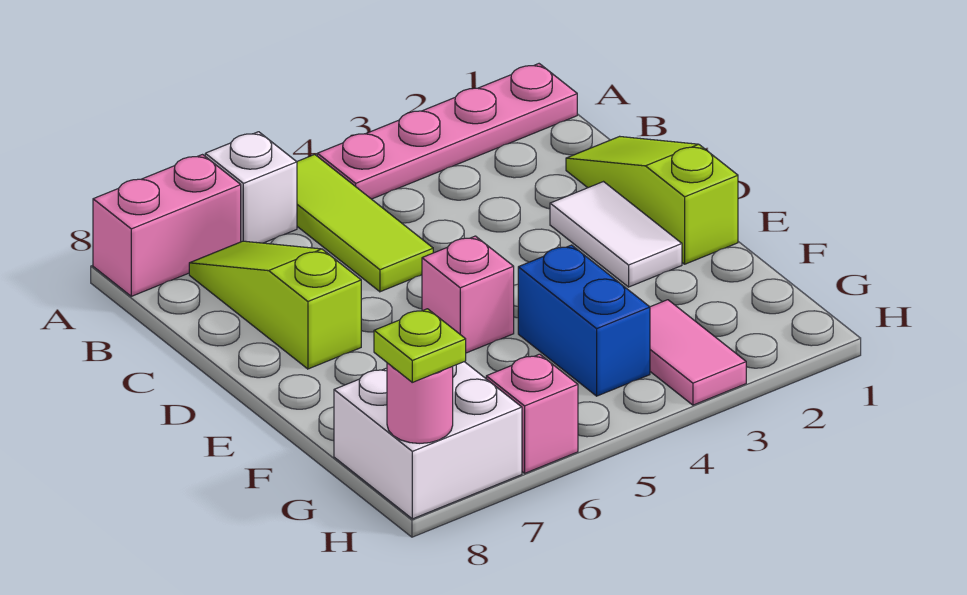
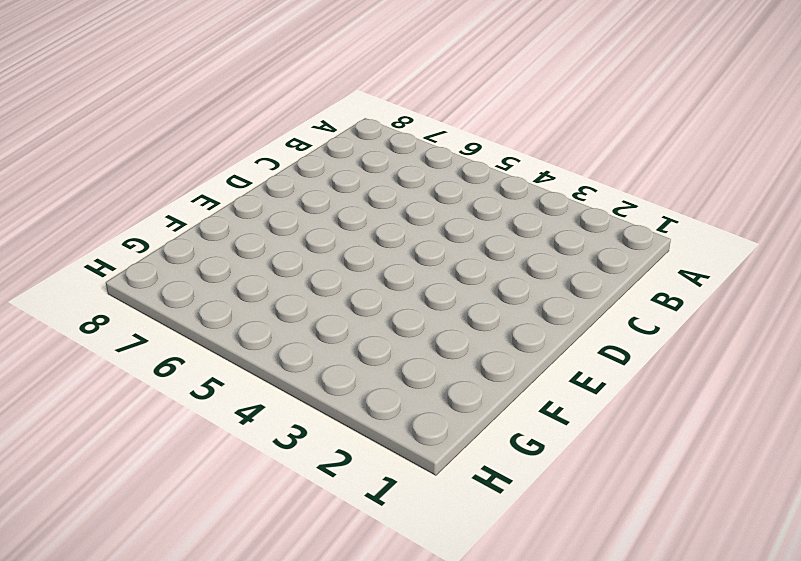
none -> pink plate A1:A4 level 1
none -> lime tile A5:C5 level 1
none -> white brick A6 level 1

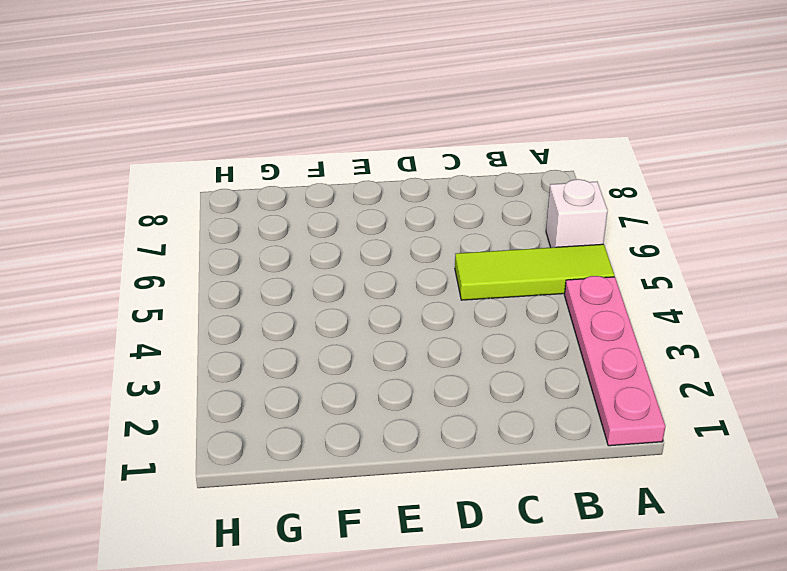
none -> pink brick A7:A8 level 1
none -> lime slope B7:D7 level 1 top D
none -> lime slope C1:E1 level 1 top E

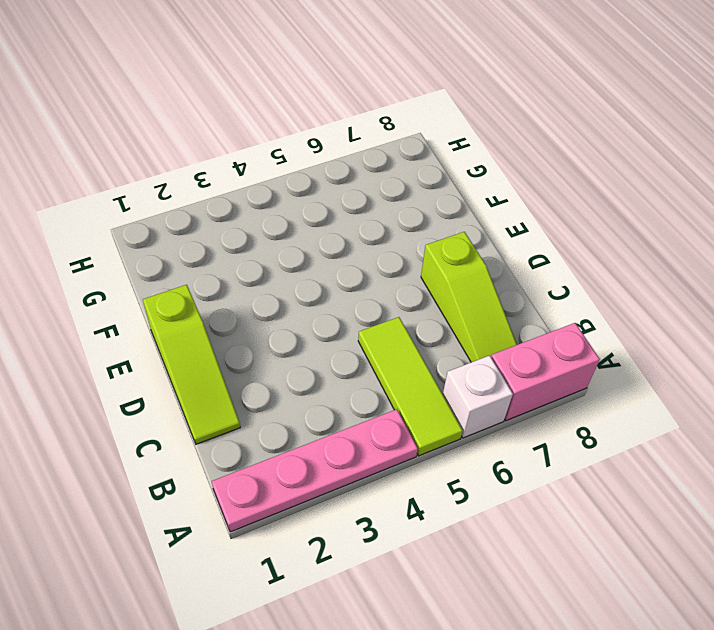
none -> white tile D2:E2 level 1
none -> pink brick E5 level 1
none -> blue brick F4:G4 level 1

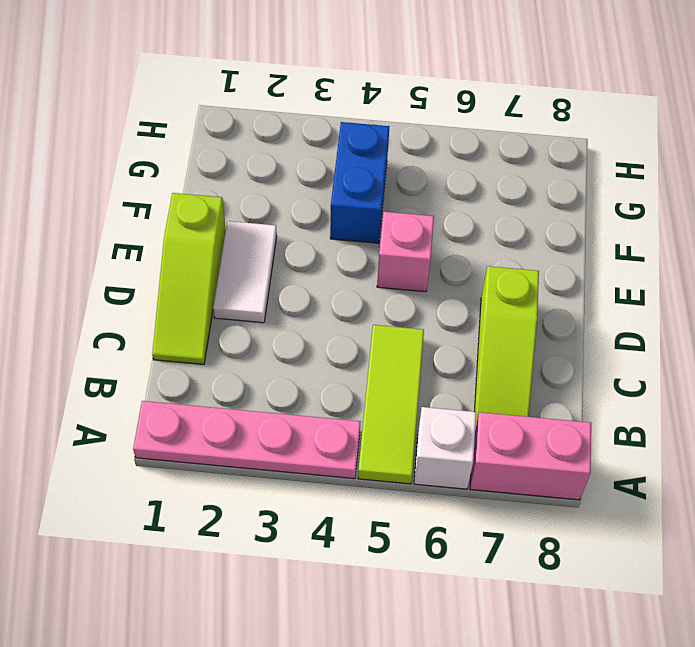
none -> pink tile G3:H3 level 1
none -> white brick G7:H8 level 1
none -> pink brick H6 level 1

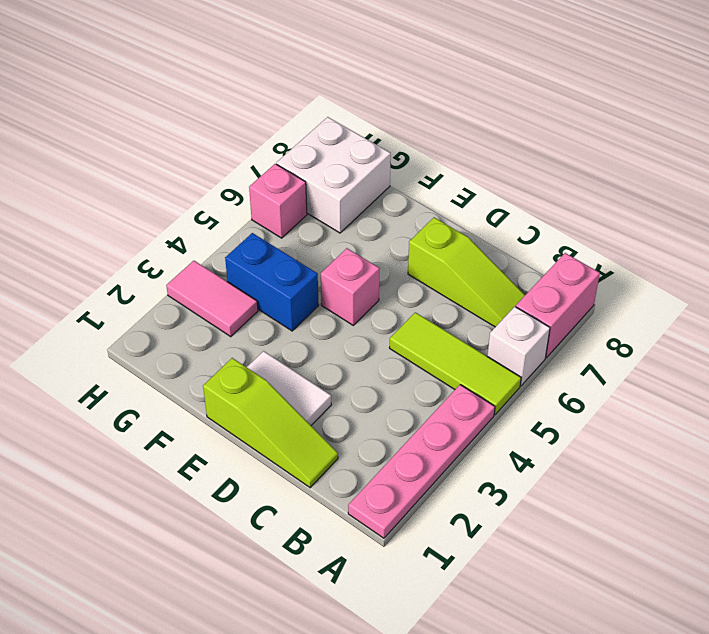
none -> pink round brick H8 level 2
none -> lime plate H8 level 3

